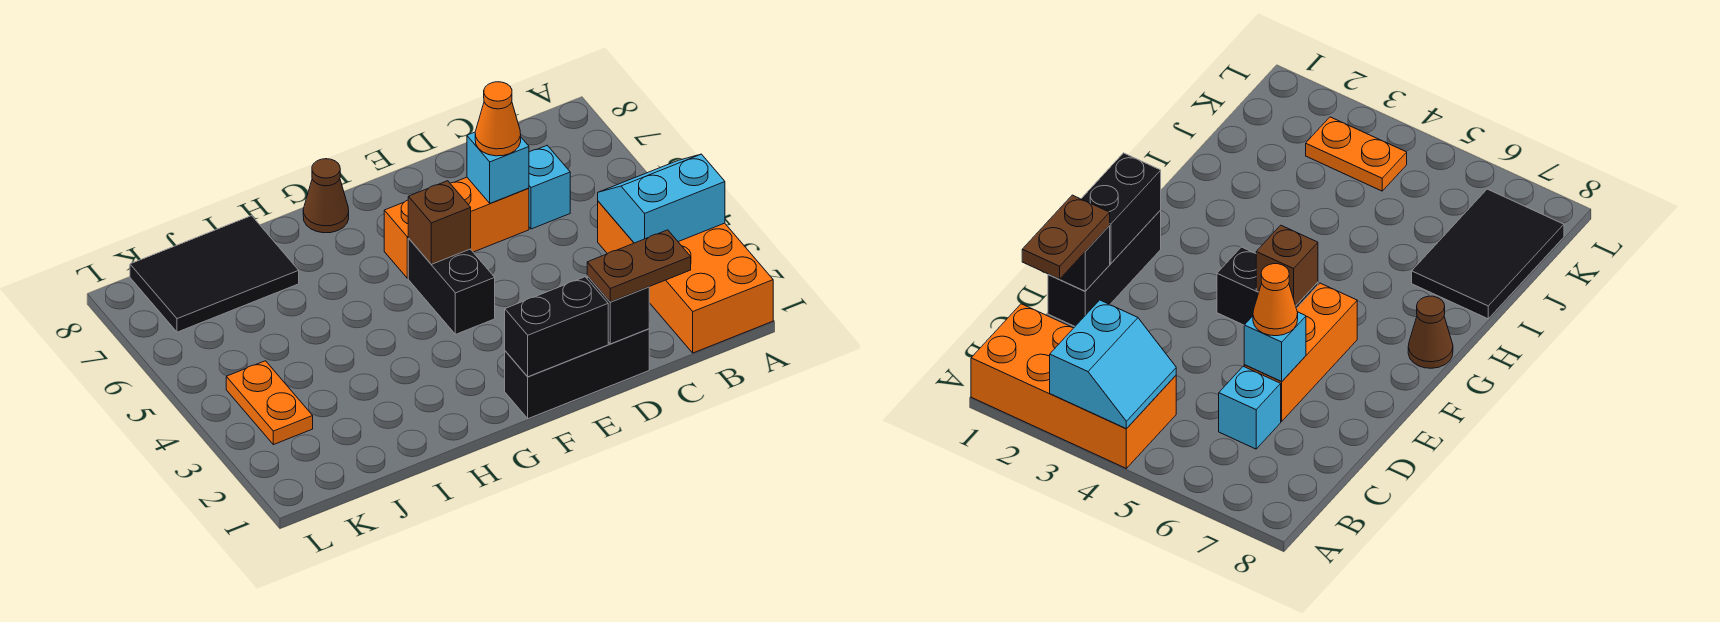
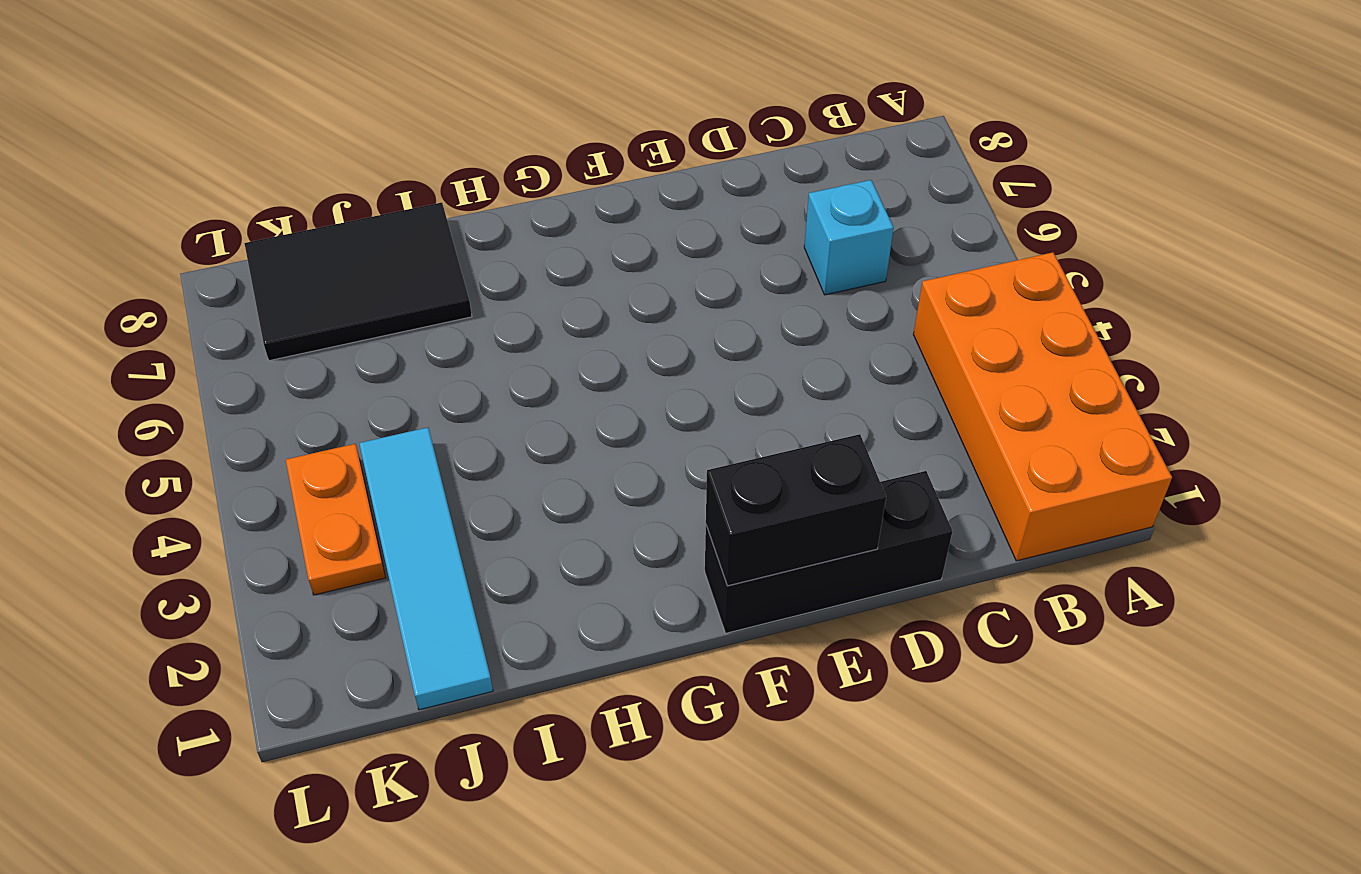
cyan tile J1:J4 level 1 -> none
none -> orange brick D6:F6 level 1
none -> black brick F4:F5 level 1
none -> brown cone G8 level 1

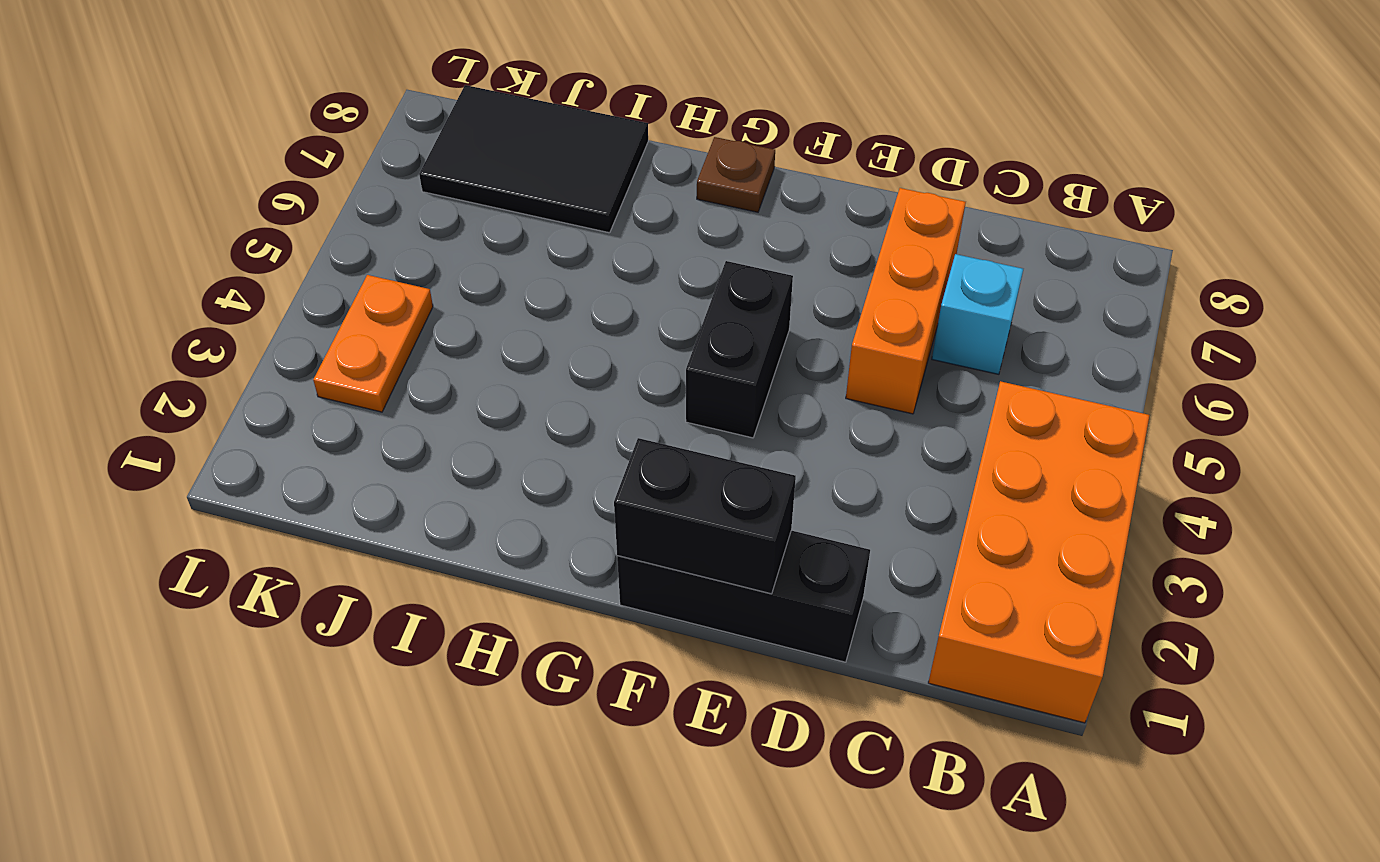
orange brick D5:D7 level 1 -> orange brick D6:F6 level 1
brown plate G8 level 1 -> brown cone G8 level 1
none -> cyan slope A3:B4 level 2 top 3
none -> black brick D1 level 2
none -> cyan brick D6 level 2

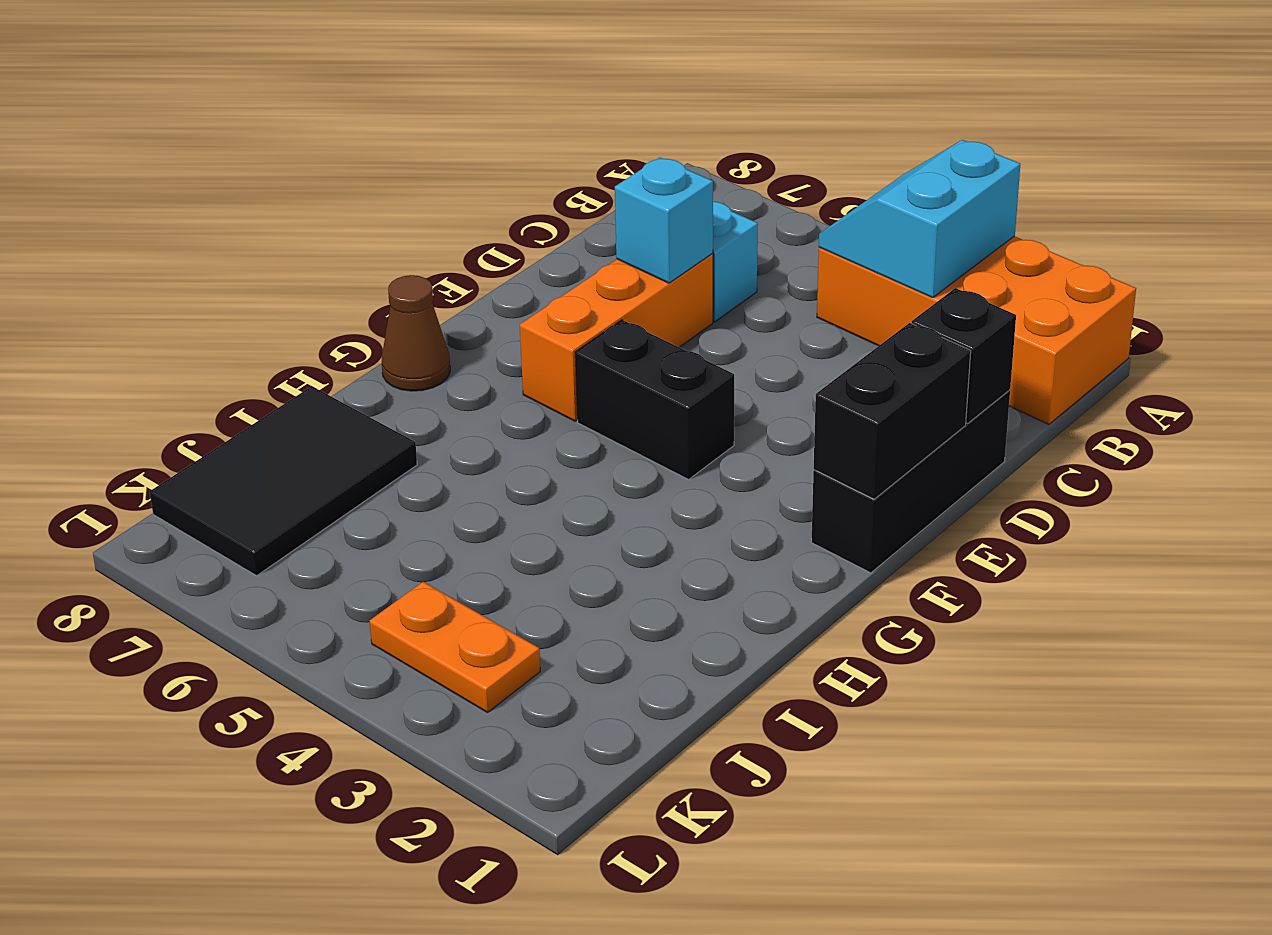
none -> brown brick F5 level 2
none -> brown plate C1:D1 level 3
none -> orange cone D6 level 3

